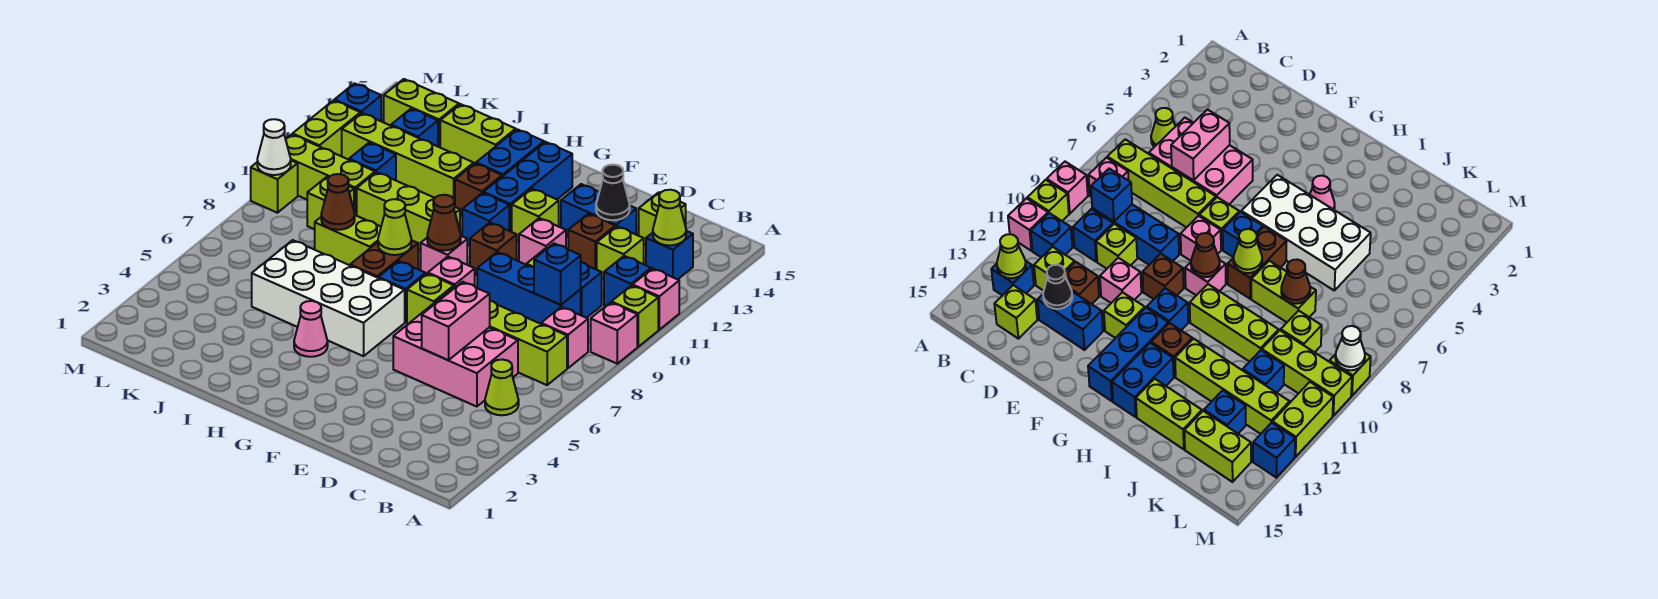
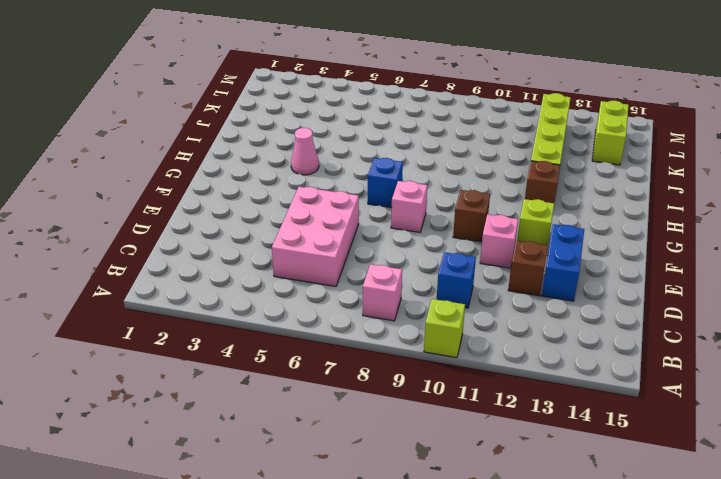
none -> pink brick A9 level 1
none -> pink brick A11 level 1
none -> lime cone B5 level 1
none -> lime brick B7:E7 level 1

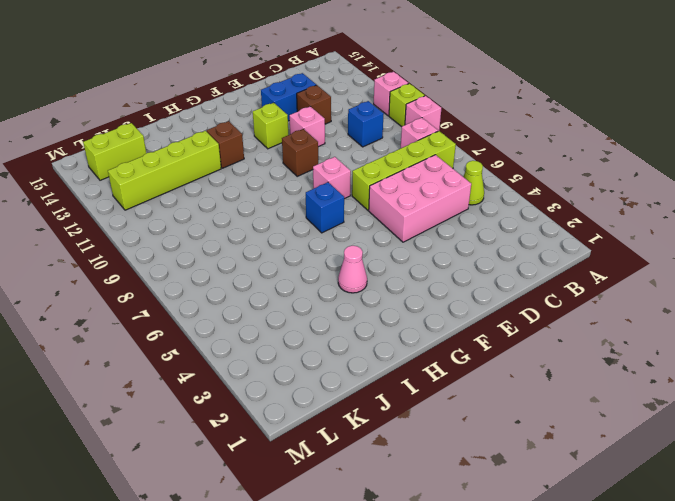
none -> blue brick B11 level 1
none -> blue brick B13 level 1
none -> blue brick C9:E9 level 1
none -> lime brick C12 level 1

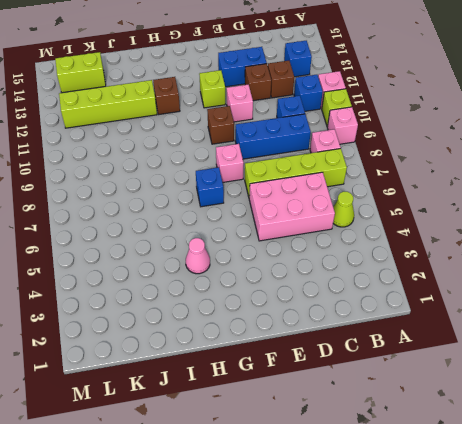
brown brick C12 level 1 -> lime brick C12 level 1
none -> lime brick C14 level 1
none -> lime brick D10 level 1
none -> lime brick F7 level 1
none -> white brick G5:J6 level 1

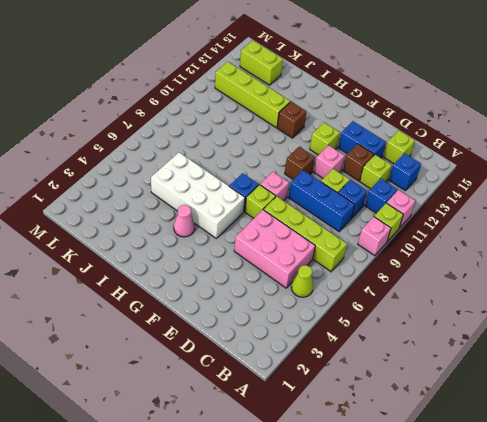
none -> pink brick B8 level 1
none -> pink brick G9 level 1
none -> blue brick G11 level 1
none -> blue brick G12:G14 level 1

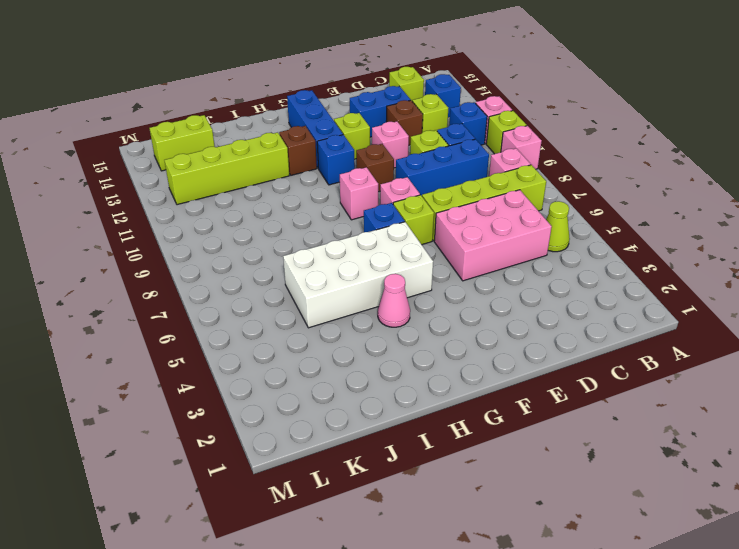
none -> brown brick H7:H8 level 1
none -> lime brick H10:J10 level 1
none -> blue brick H13:H14 level 1
none -> lime brick I8:J8 level 1

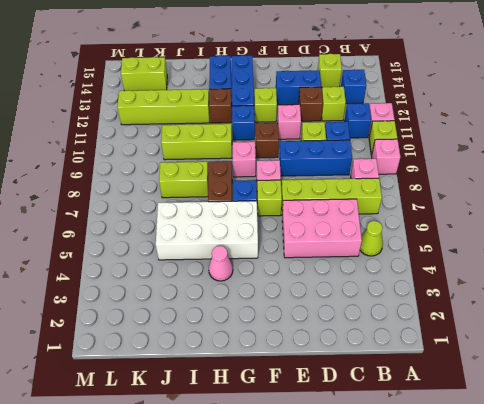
none -> lime brick I14:J14 level 1
none -> lime brick K9 level 1
none -> lime brick K10:M10 level 1
none -> blue brick K11 level 1

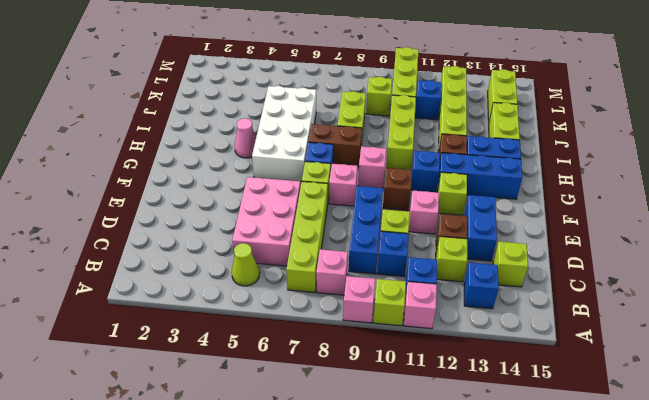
none -> blue brick K13 level 1
none -> lime brick M9 level 1
none -> lime brick M11:M12 level 1
none -> blue brick M13 level 1

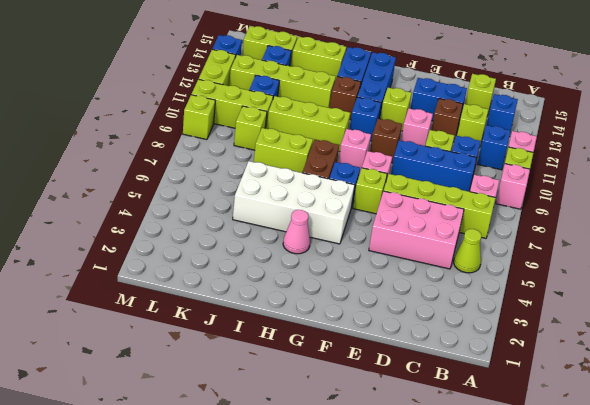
none -> lime cone B13 level 2
none -> blue brick C9 level 2
none -> pink brick D5:D6 level 2
none -> black cone D13 level 2

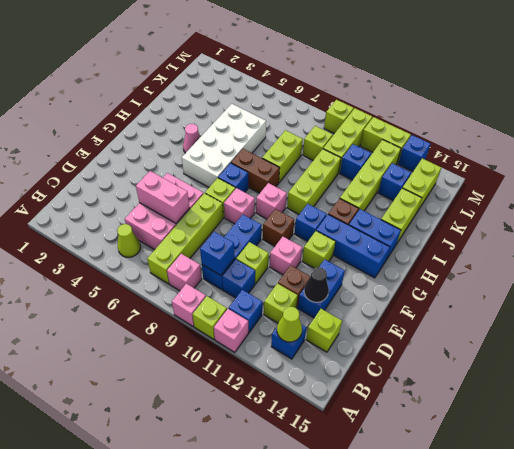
none -> brown cone G9 level 2
none -> lime cone H8 level 2
none -> brown cone J8 level 2
none -> white cone M9 level 2

